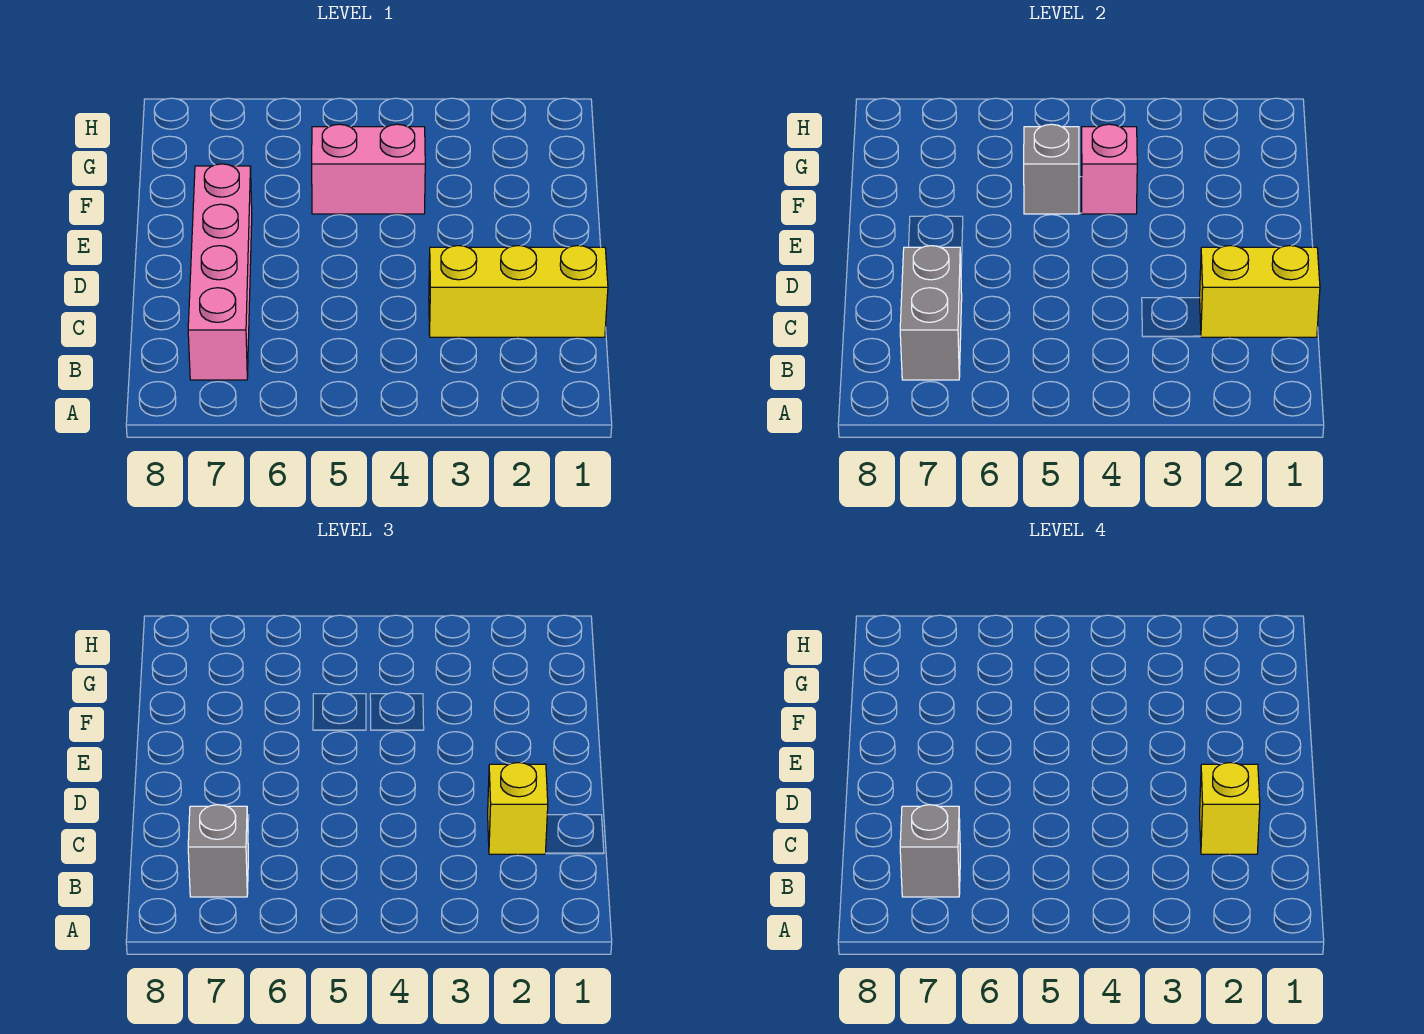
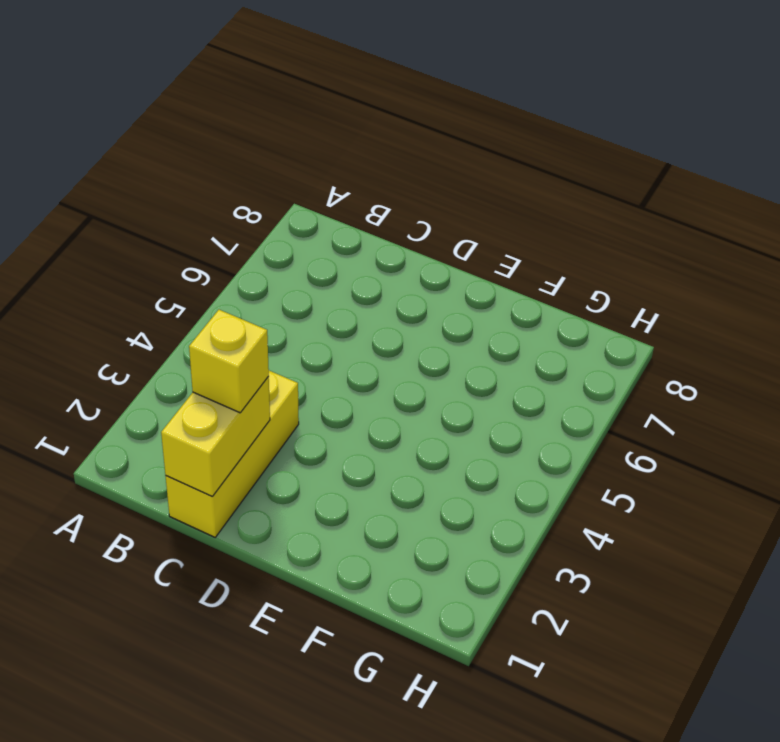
none -> pink brick B7:E7 level 1
none -> pink brick F4:F5 level 1

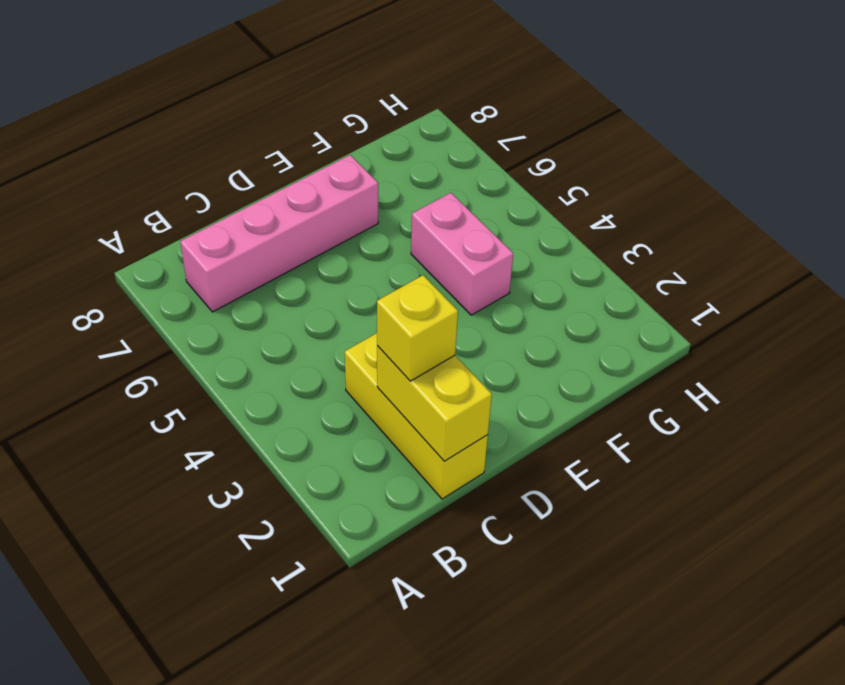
none -> grey brick B7:C7 level 2
none -> pink brick F4 level 2

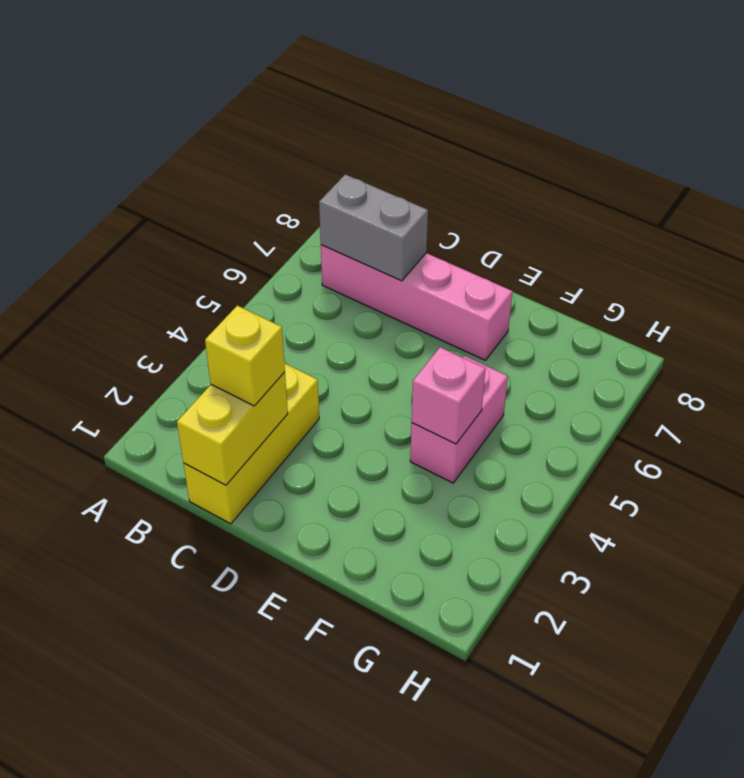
none -> grey brick F5 level 2
none -> grey brick B7 level 3

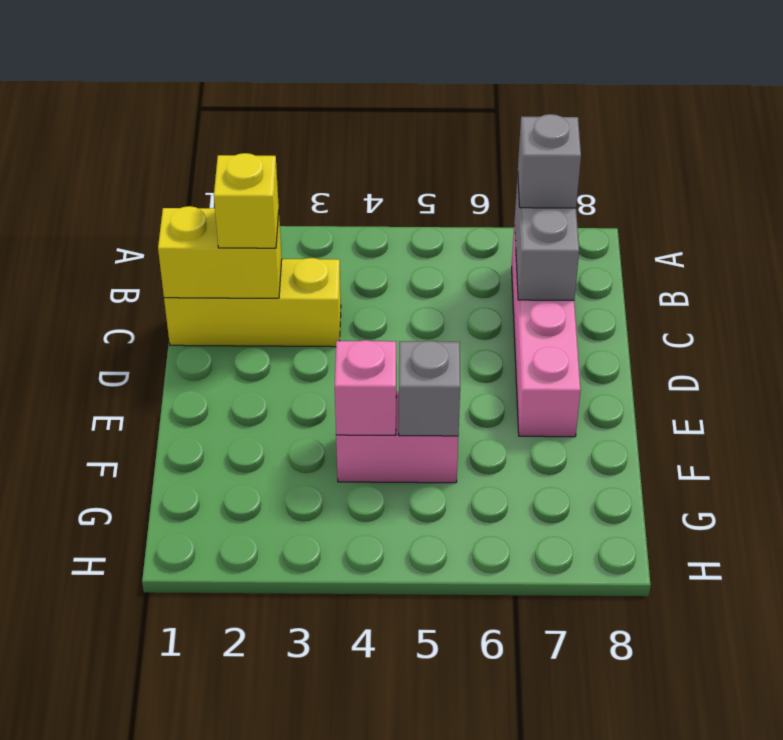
none -> grey brick B7 level 4
none -> yellow brick C2 level 4

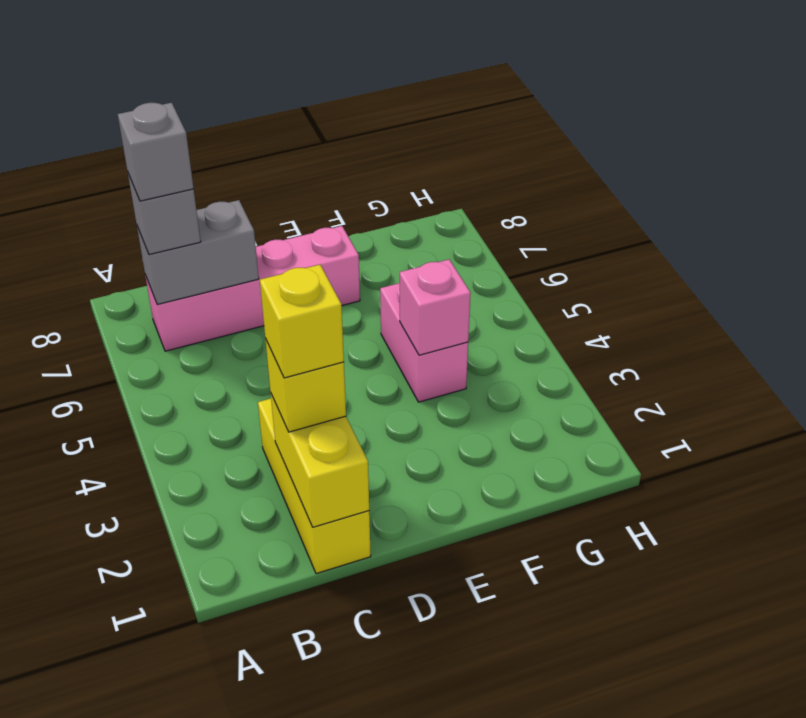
none -> grey brick F5 level 2

